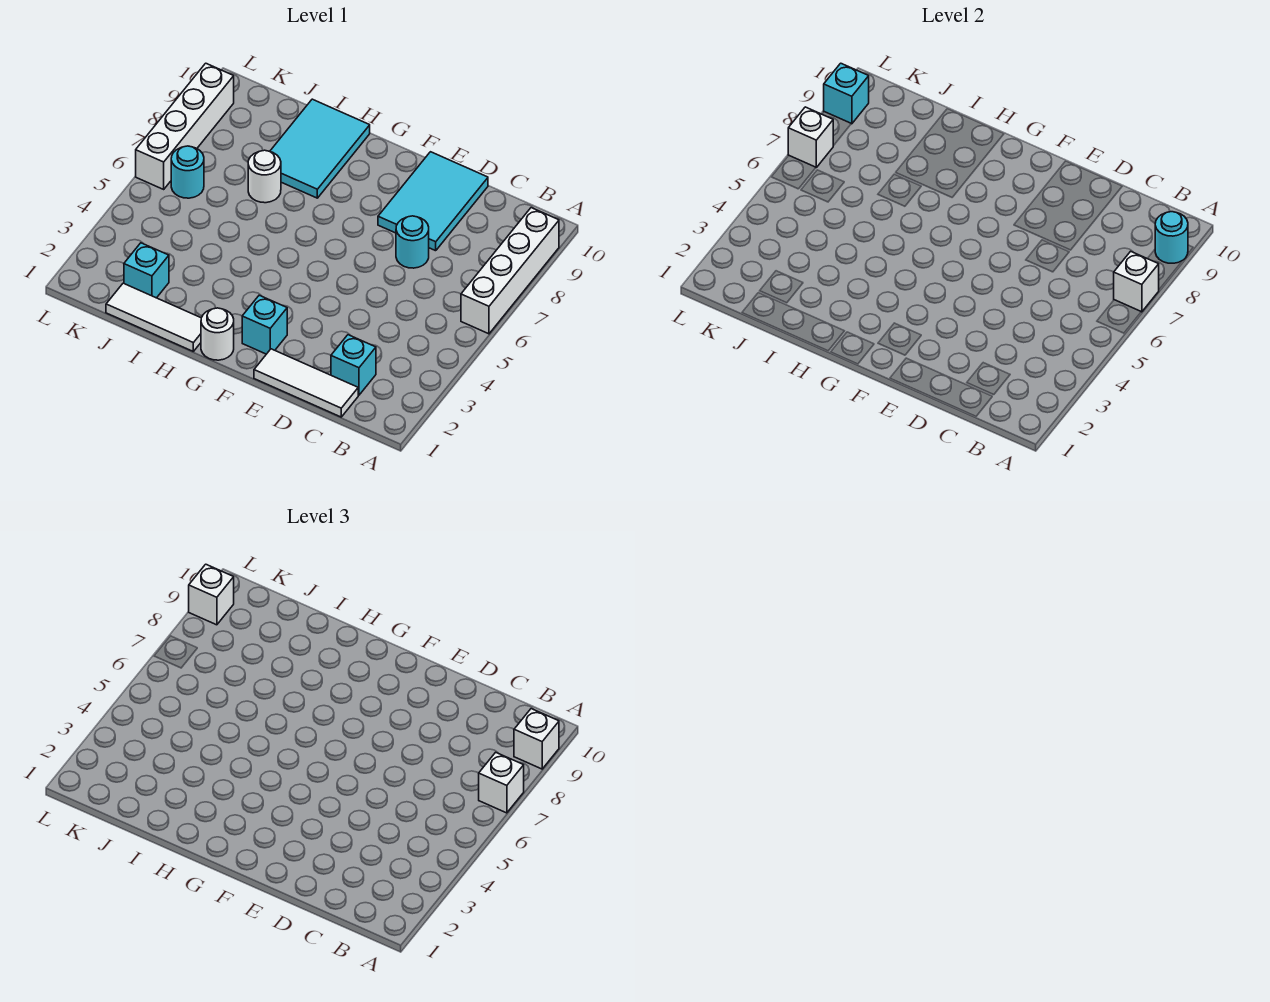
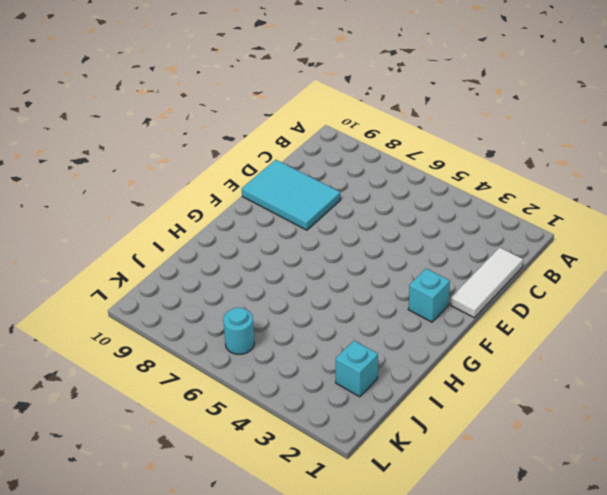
none -> white brick A6:A9 level 1
none -> cyan brick C2 level 1
none -> cyan round brick D7 level 1

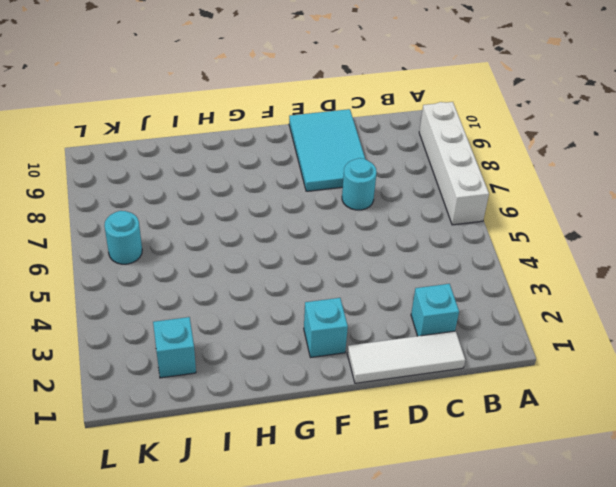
none -> white round brick G1 level 1
none -> white tile H1:J1 level 1
none -> cyan tile H8:I10 level 1

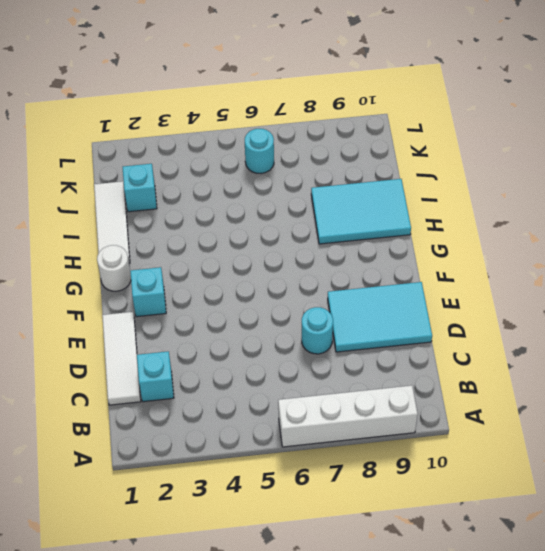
none -> white round brick I7 level 1
none -> white brick L6:L9 level 1
none -> white brick A7 level 2

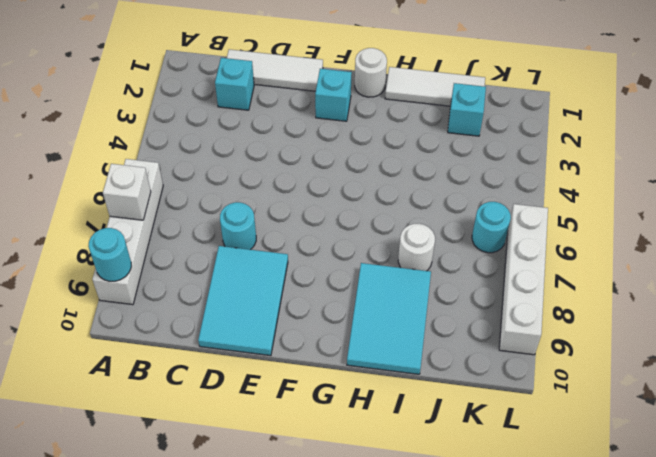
none -> white brick L7 level 2
none -> cyan brick L9 level 2
none -> white brick A7 level 3

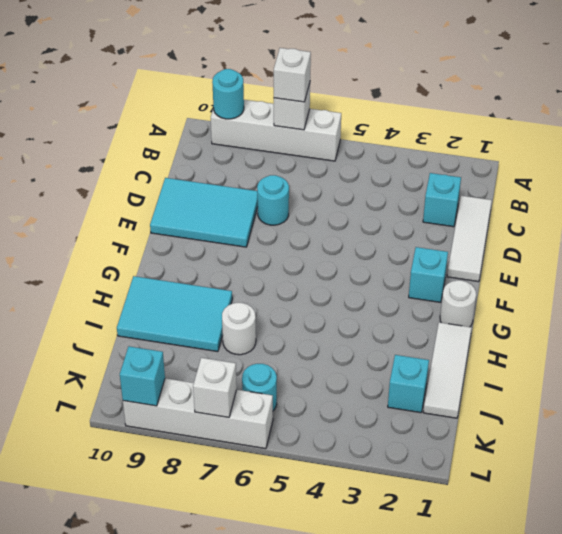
none -> white brick A9 level 3
none -> white brick L9 level 3

